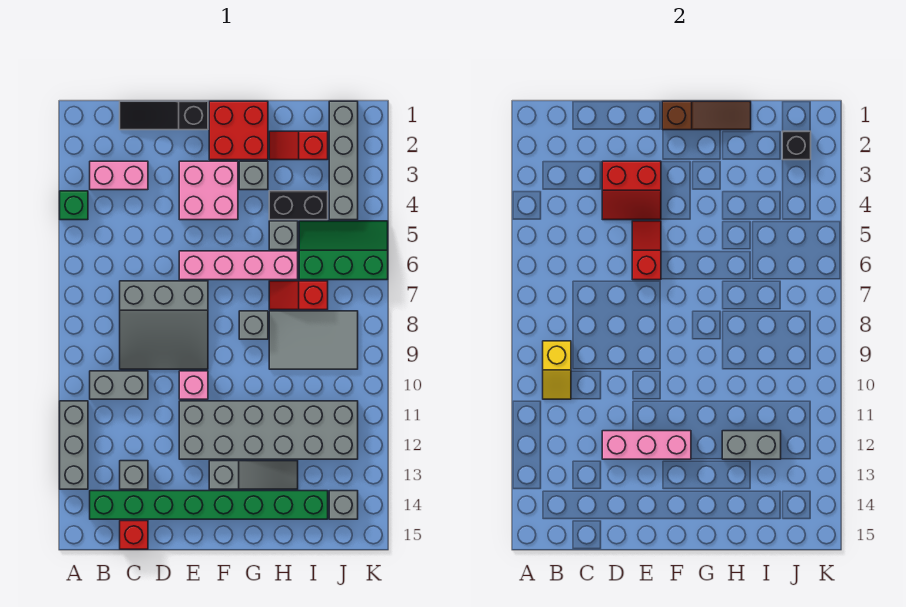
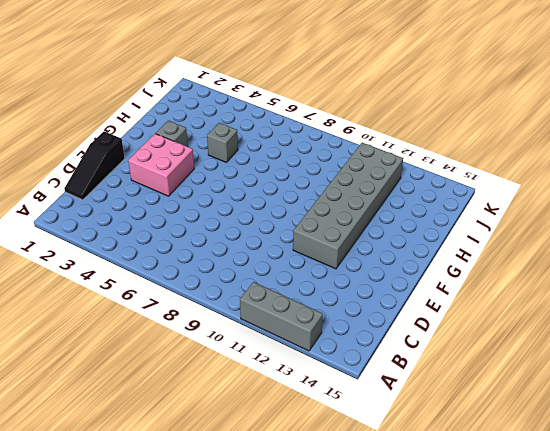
none -> green brick A4 level 1
none -> pink brick B3:C3 level 1
none -> grey brick B10:C10 level 1
none -> green brick B14:I14 level 1

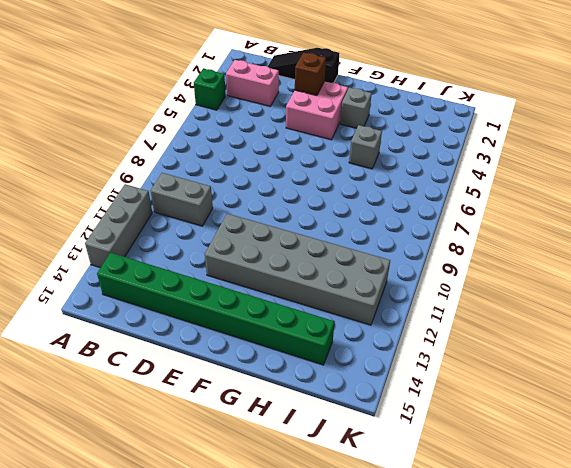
brown brick E3 level 2 -> red slope D3:E4 level 2 top 3
none -> grey slope C7:E9 level 1 top 7
none -> grey brick C13 level 1
none -> red brick C15 level 1
none -> pink brick E6:H6 level 1

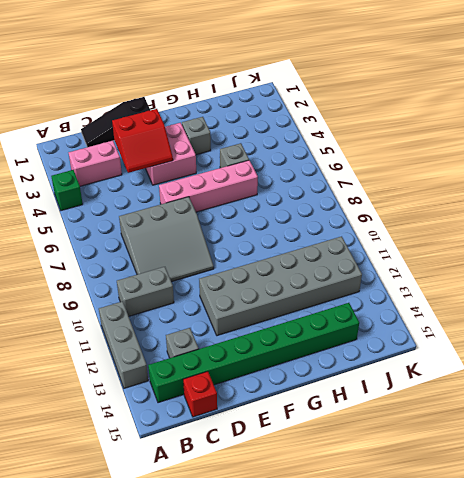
none -> pink brick E10 level 1
none -> red brick F1:G2 level 1
none -> grey slope F13:H13 level 1 top F
none -> grey brick G8 level 1

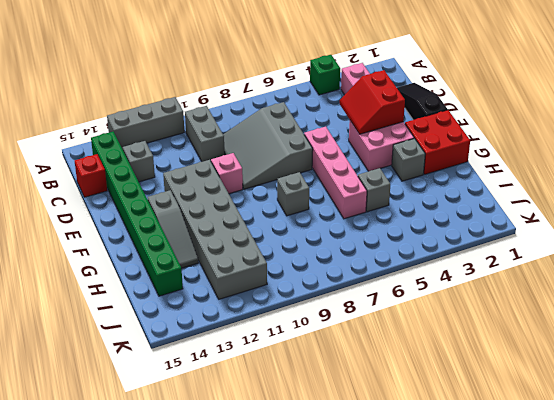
none -> red slope H2:I2 level 1 top I
none -> black brick H4:I4 level 1
none -> red slope H7:I7 level 1 top I
none -> grey tile H8:J9 level 1

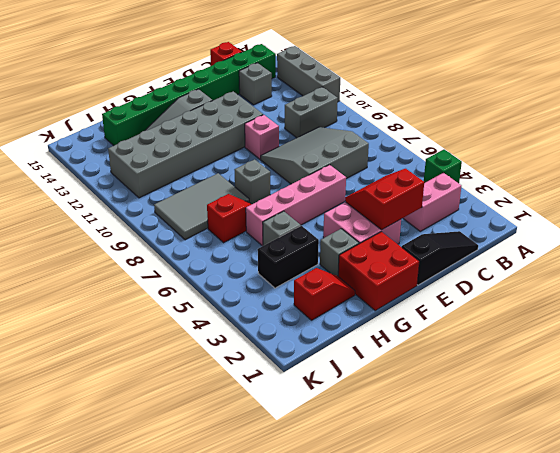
none -> green slope I5:K6 level 1 top 6
none -> grey brick J1:J4 level 1
none -> grey brick J14 level 1
none -> yellow slope B9:B10 level 2 top 9

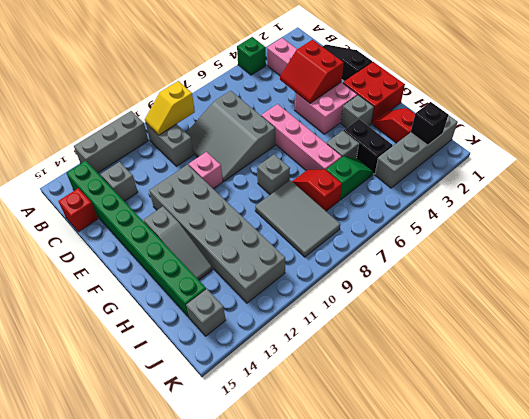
green slope I5:I6 level 1 top 6 -> green slope I5:K6 level 1 top 6
none -> pink brick D12:F12 level 2
none -> red slope E5:E6 level 2 top 6
none -> brown slope F1:H1 level 2 top F
none -> grey brick H12:I12 level 2

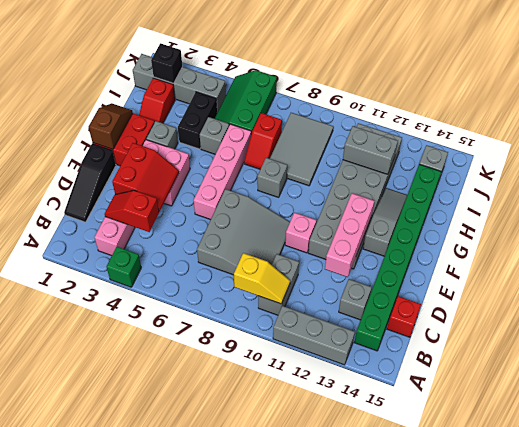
red slope C3:C4 level 2 top 4 -> red slope E5:E6 level 2 top 6
brown slope F1:G1 level 2 top F -> brown slope F1:H1 level 2 top F
grey brick I11:I12 level 2 -> grey brick H12:I12 level 2

